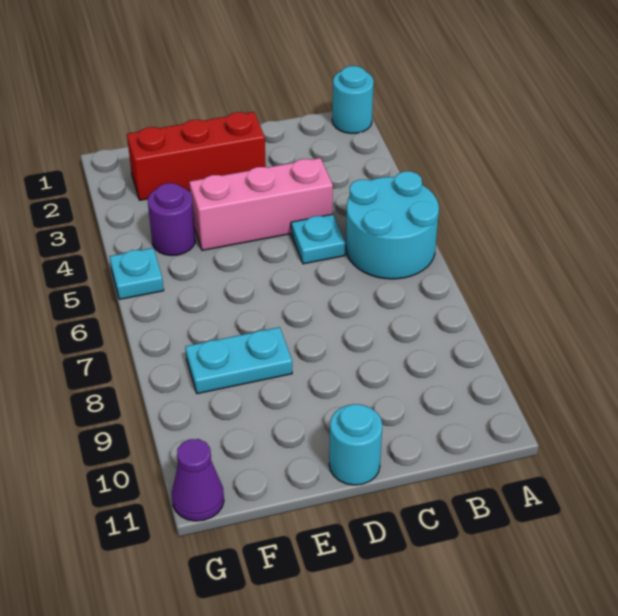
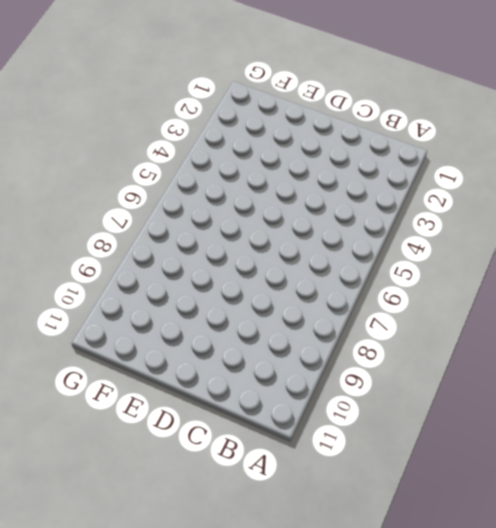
none -> cyan round brick A1 level 1
none -> cyan round brick A5:B6 level 1

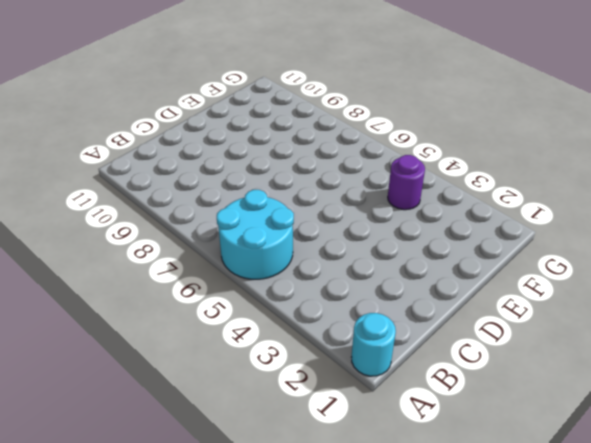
none -> pink brick C4:E4 level 1
none -> cyan plate C5 level 1

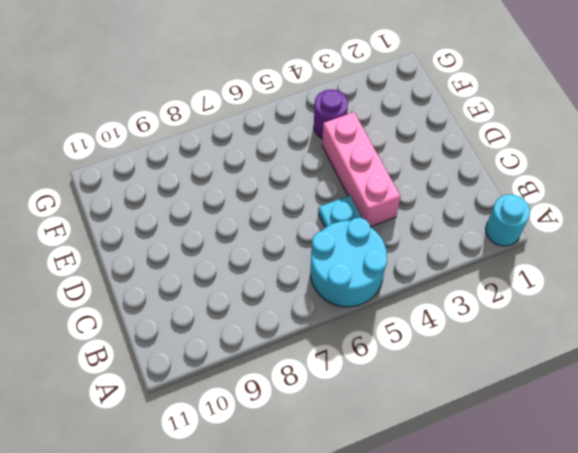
none -> red brick D2:F2 level 1
none -> cyan round brick D11 level 1

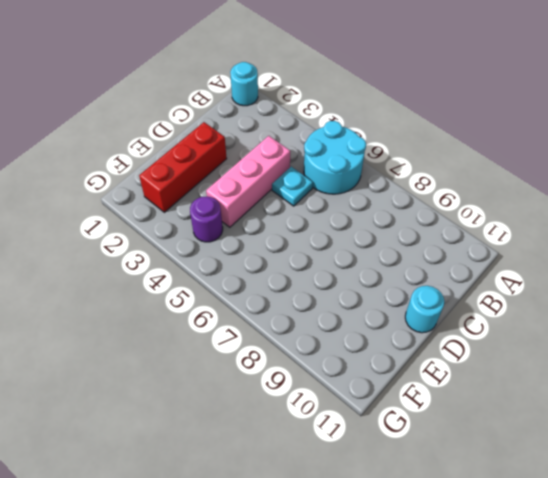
none -> cyan plate E8:F8 level 1
none -> cyan plate G5 level 1

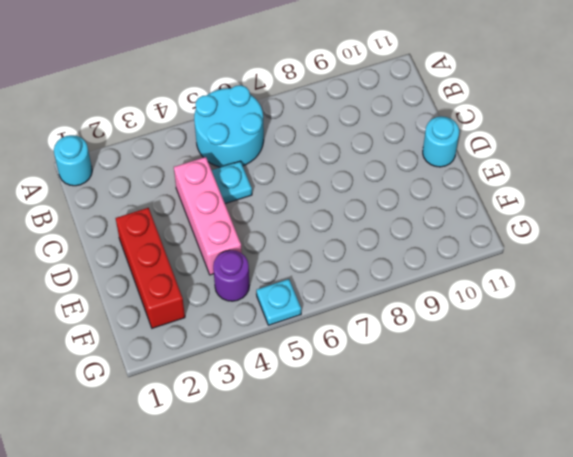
none -> cyan plate E8:F8 level 1
none -> purple cone G11 level 1

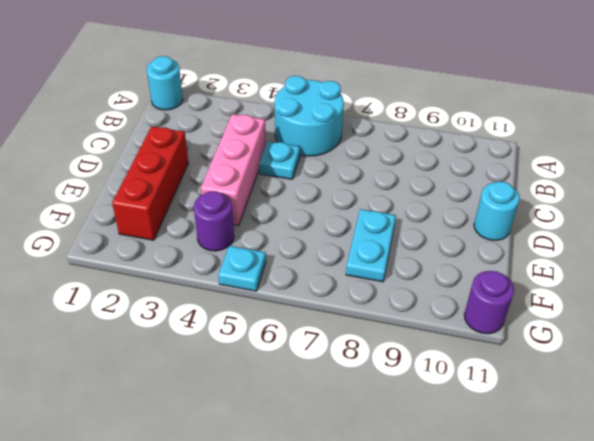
purple round brick G11 level 1 -> purple cone G11 level 1

